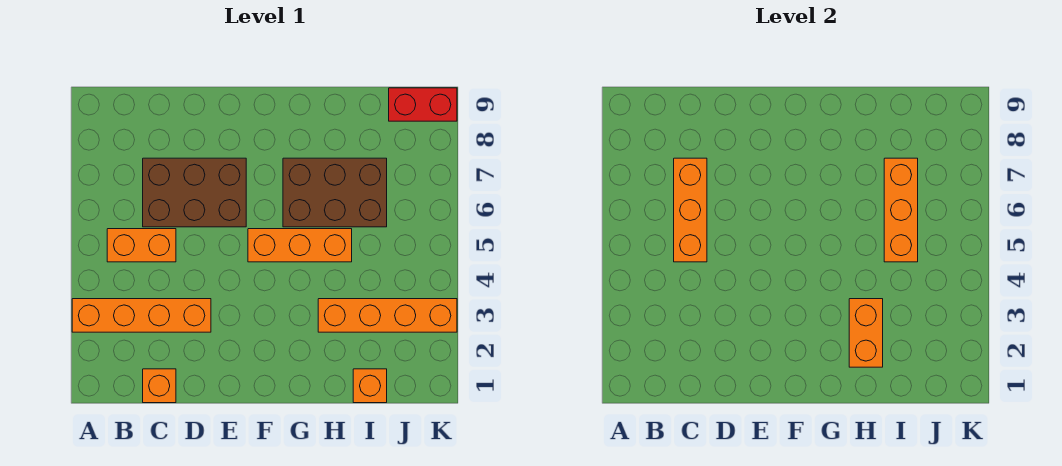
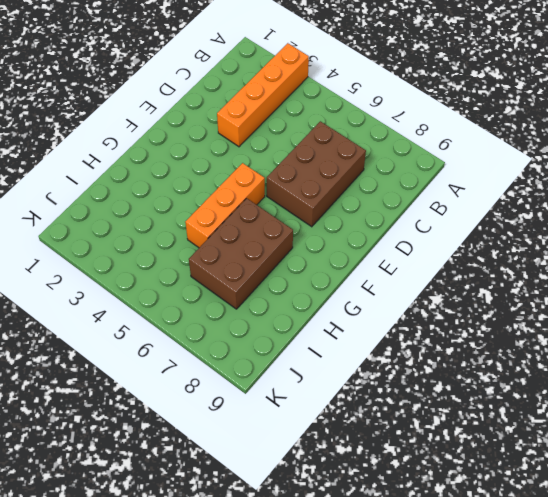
none -> orange brick B5:C5 level 1
none -> orange brick C1 level 1
none -> orange brick H3:K3 level 1

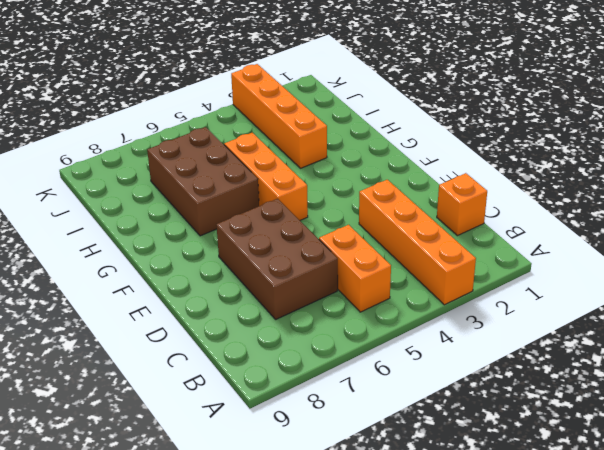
none -> orange brick I1 level 1
none -> red brick J9:K9 level 1
none -> orange brick C5:C7 level 2

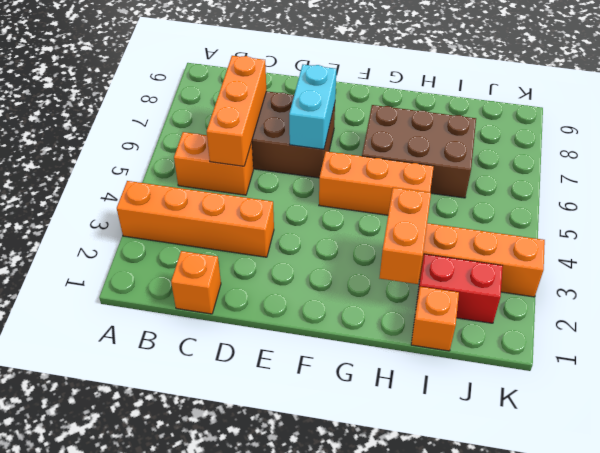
cyan brick E6:E7 level 2 -> none
red brick I2:J2 level 1 -> red brick J9:K9 level 1
none -> orange brick I5:I7 level 2

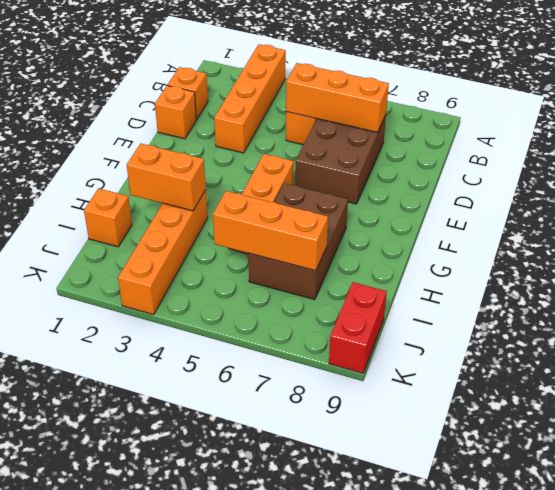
orange brick D1 level 1 -> none

